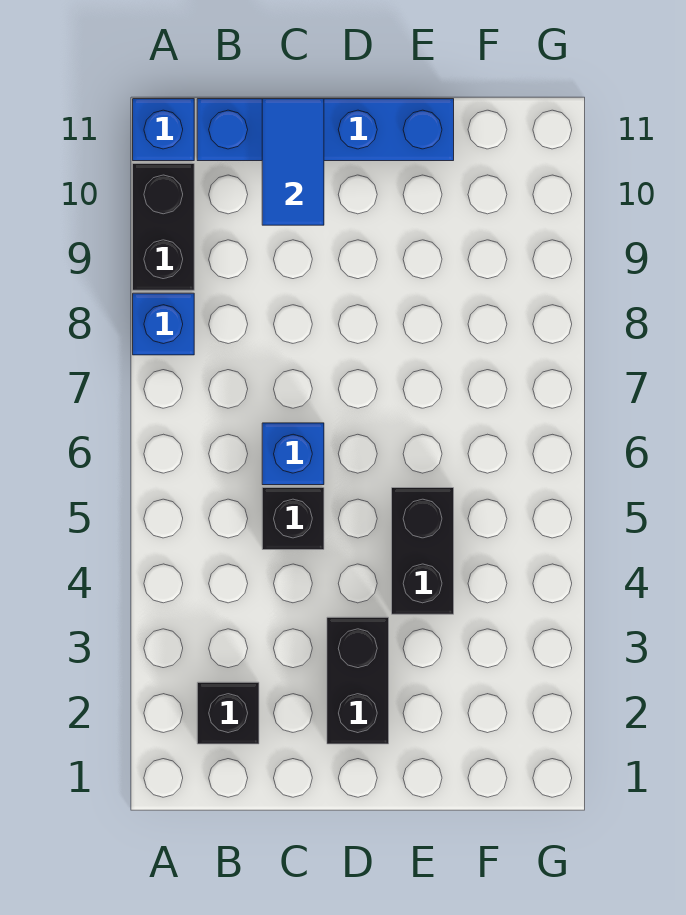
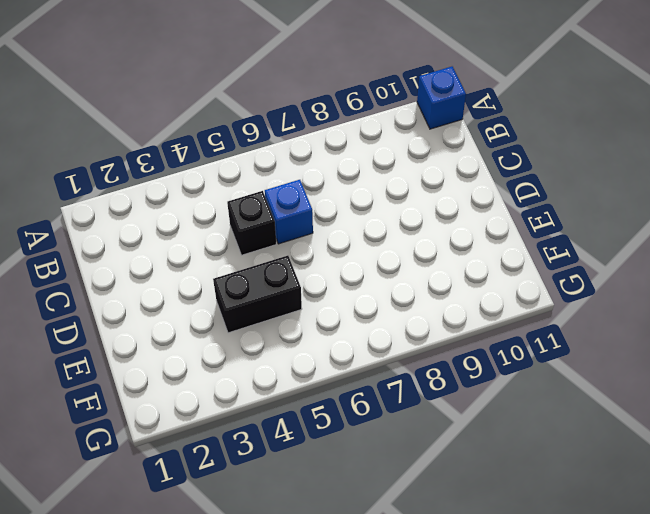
none -> blue brick A8 level 1
none -> black brick A9:A10 level 1

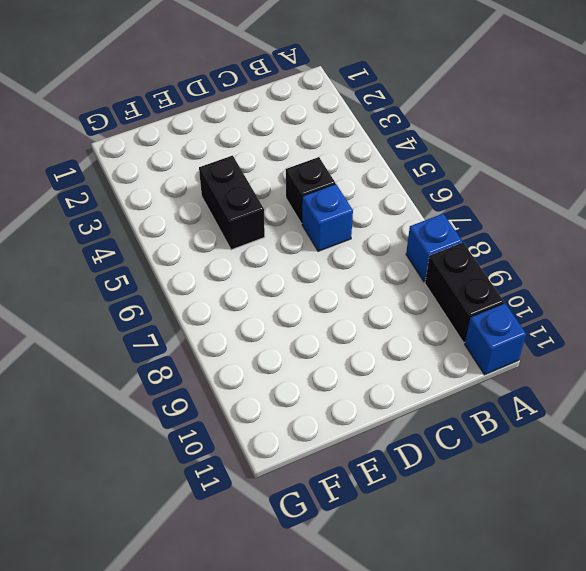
none -> black brick B2 level 1
none -> blue brick B11:E11 level 1

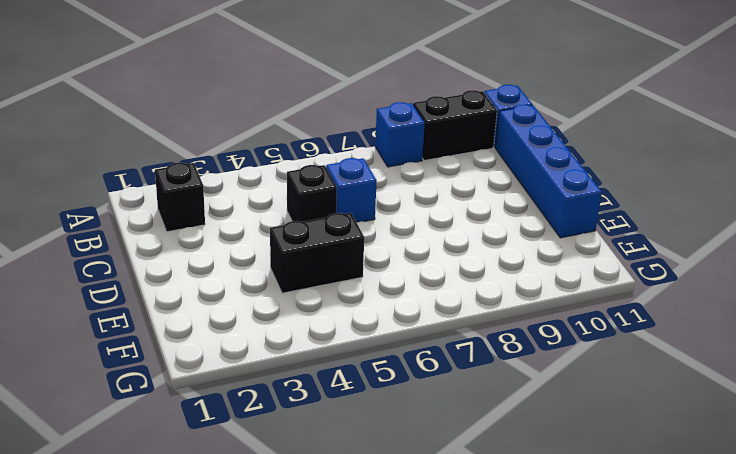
none -> black brick D2:D3 level 1
none -> blue tile C10:C11 level 2

